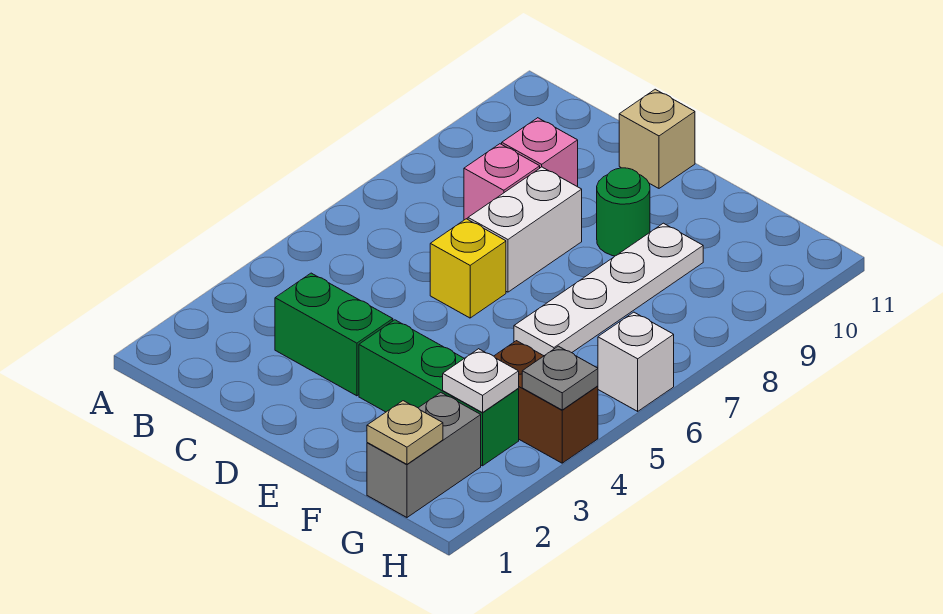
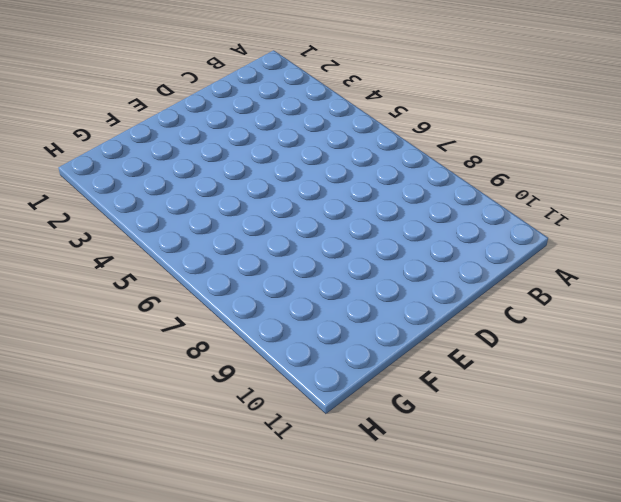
none -> green brick C3:D3 level 1
none -> pink brick C8 level 1
none -> pink brick C9 level 1

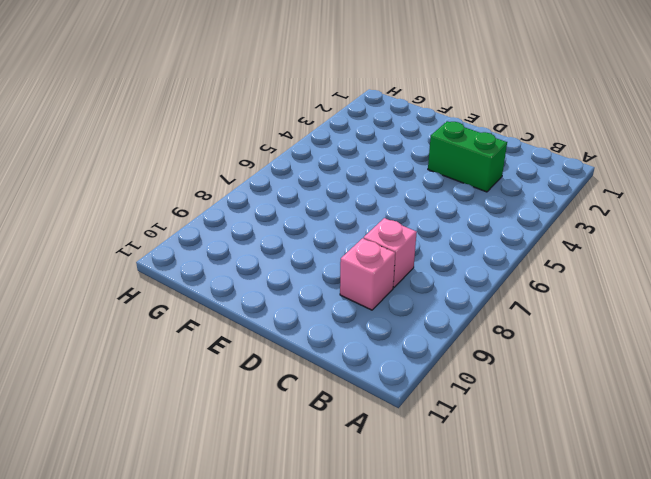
none -> yellow brick D6 level 1
none -> white brick D7:D8 level 1
none -> tan brick D11 level 1

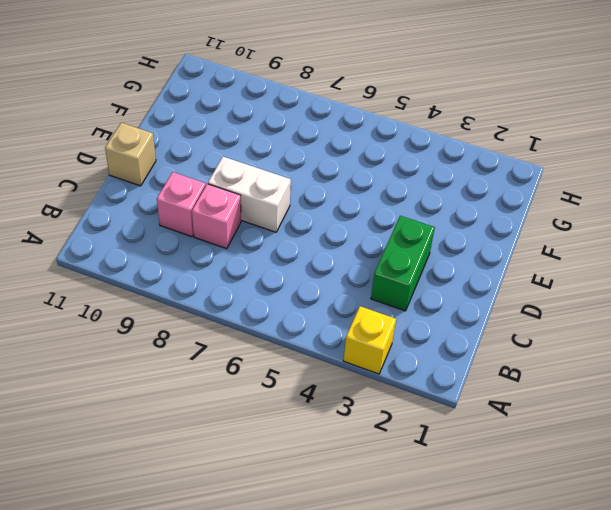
yellow brick A3 level 1 -> yellow brick D6 level 1
none -> green brick E3:G3 level 1
none -> green round brick E9 level 1
none -> white plate F6:F9 level 1

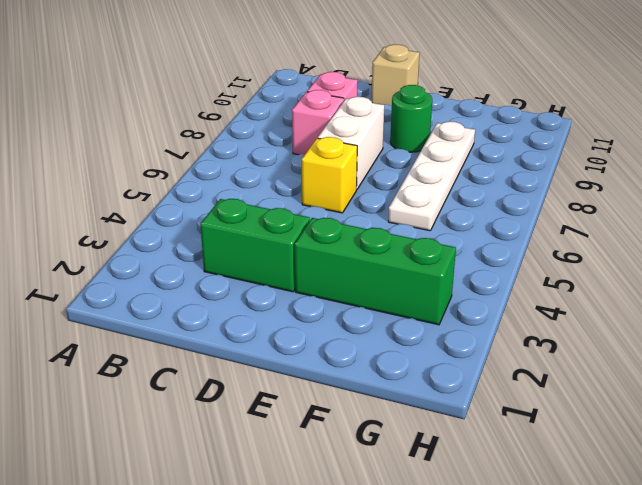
none -> grey brick G1:G2 level 1
none -> brown brick G4:H4 level 1
none -> white brick H6 level 1

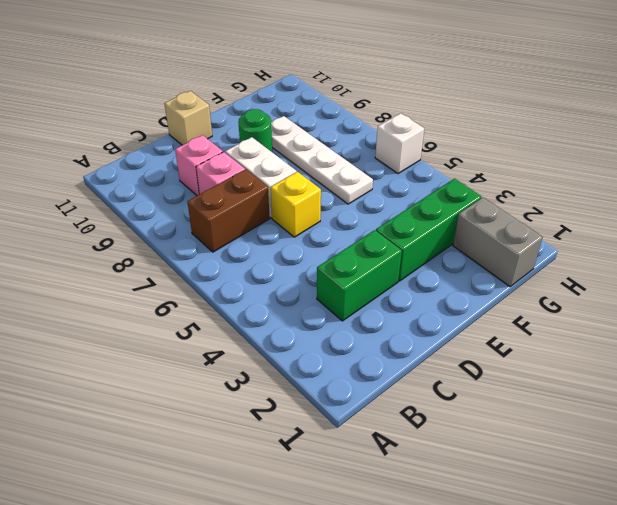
brown brick B7:C7 level 1 -> brown brick G4:H4 level 1
none -> tan plate G1 level 2
none -> white plate G3 level 2
none -> grey plate H4 level 2

